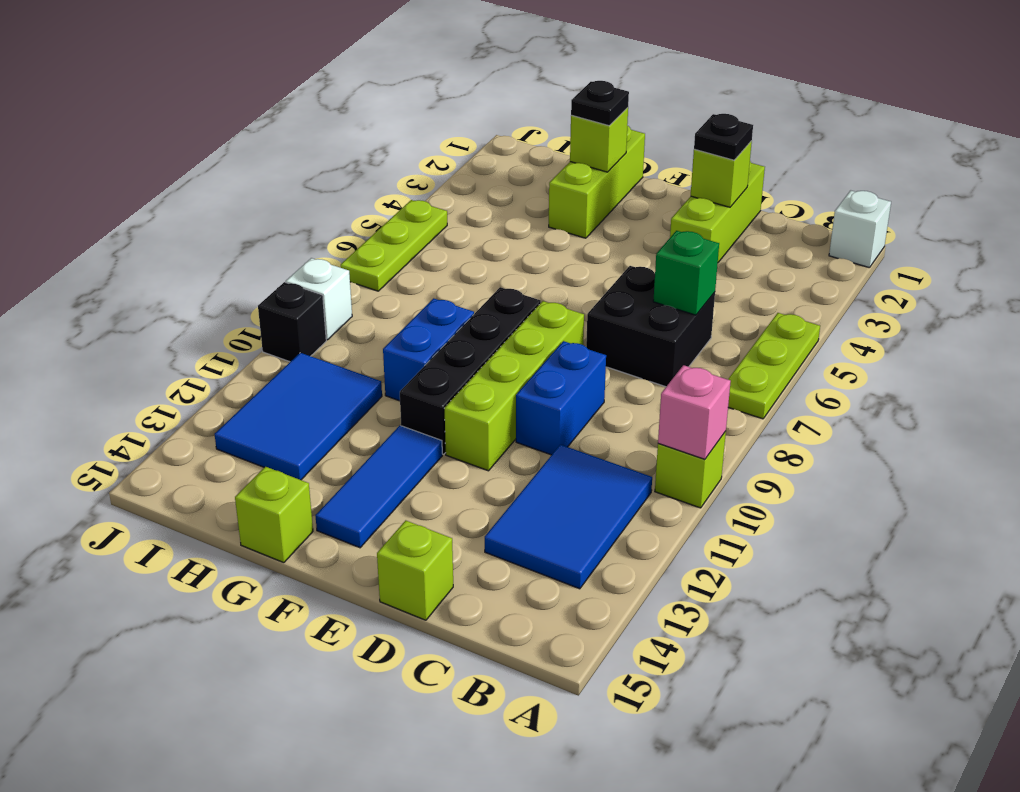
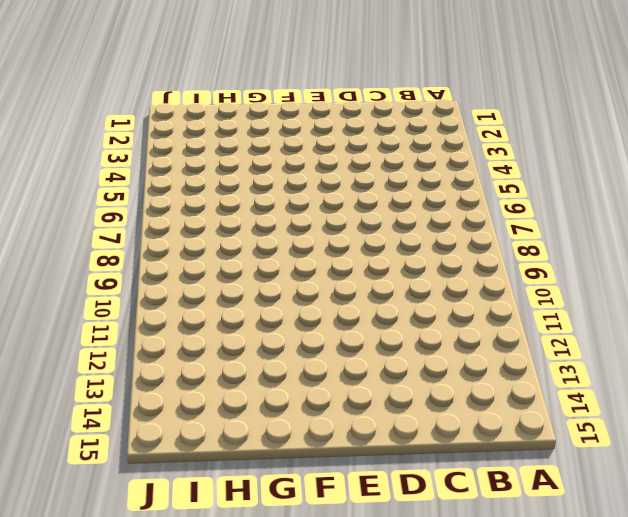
none -> white brick A1 level 1
none -> lime plate A5:A7 level 1
none -> lime brick A10 level 1

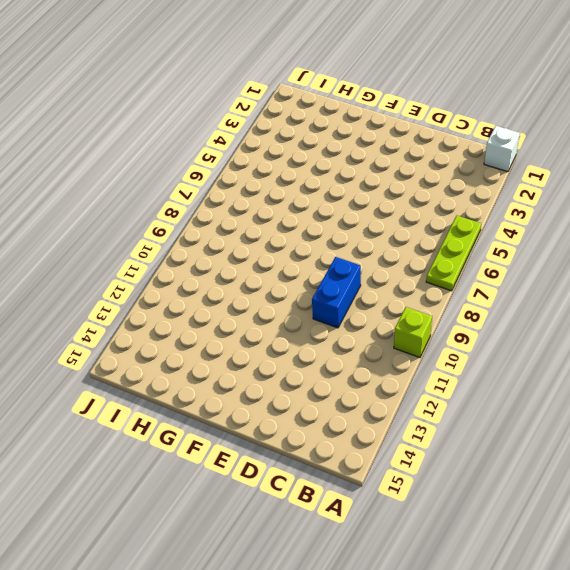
none -> blue tile B11:C13 level 1
none -> black brick C6:D7 level 1
none -> lime brick D1:D3 level 1

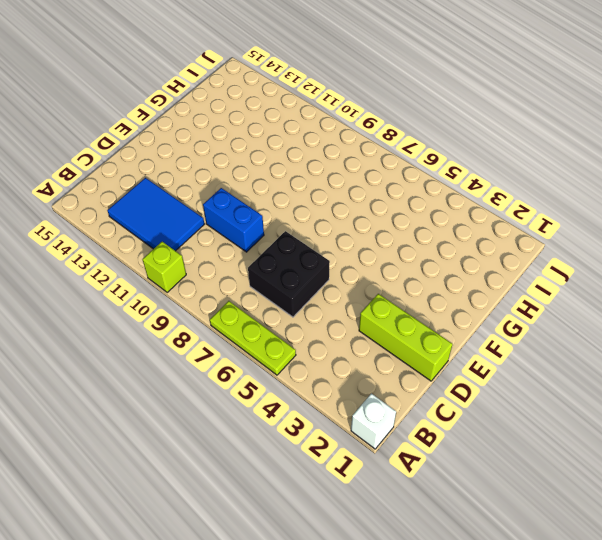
none -> lime brick D15 level 1
none -> lime brick E8:E11 level 1
none -> black brick F8:F11 level 1

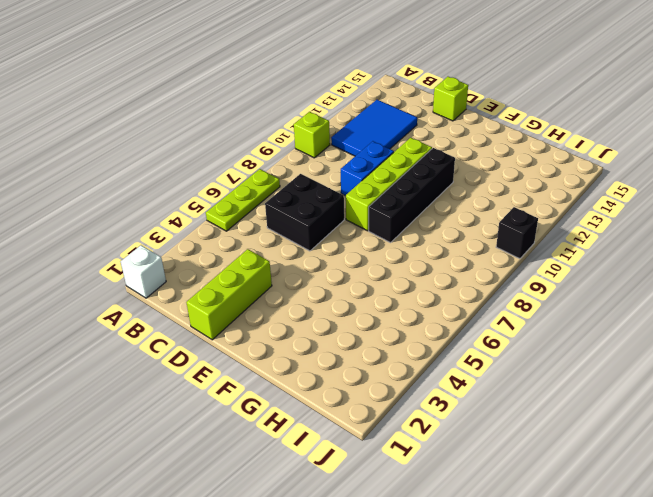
none -> blue tile F12:F14 level 1
none -> lime brick G1:G3 level 1
none -> blue brick G9:G10 level 1

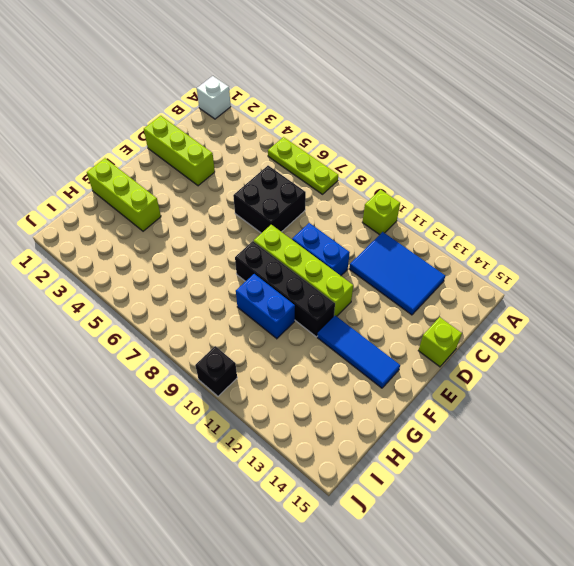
none -> lime brick G15 level 1
none -> blue tile H11:I13 level 1
none -> lime plate J5:J7 level 1

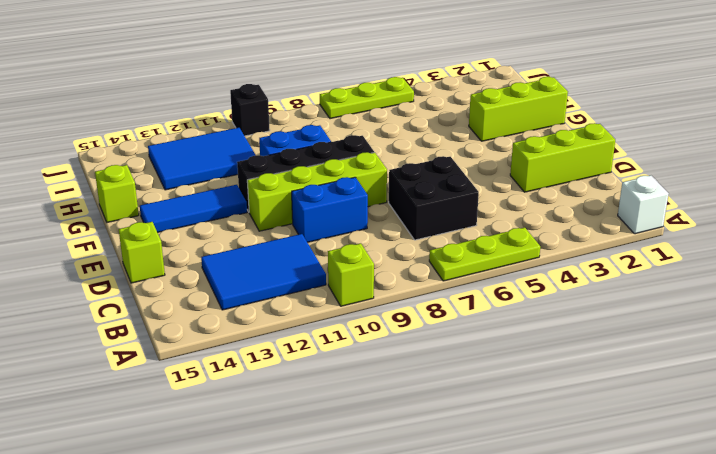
none -> white brick J9 level 1
none -> pink brick A10 level 2
none -> green brick C6 level 2

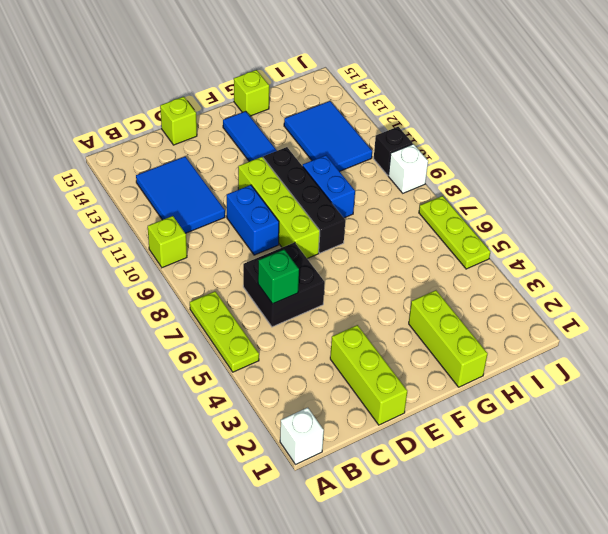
none -> pink brick A10 level 2
none -> lime brick D2 level 2
none -> lime brick G2 level 2

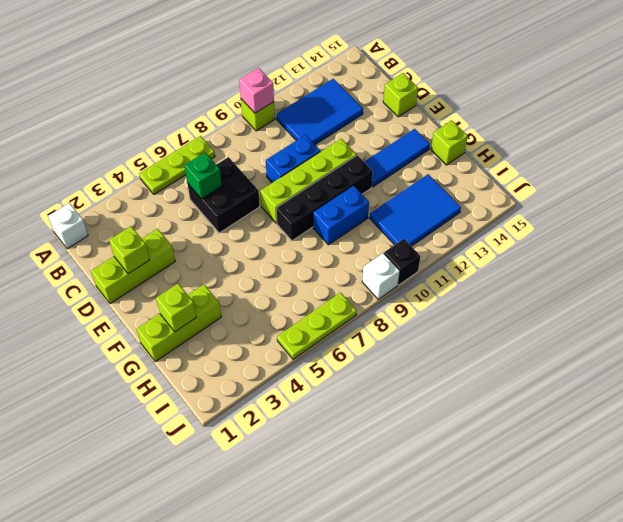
none -> black plate D2 level 3
none -> black plate G2 level 3

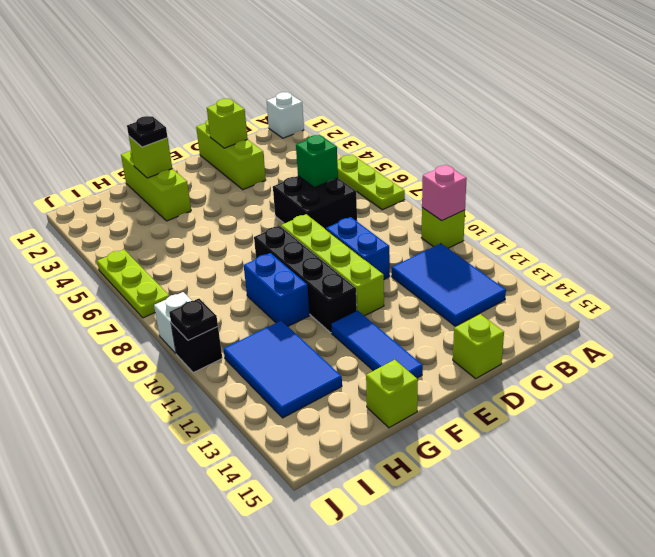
black plate J10 level 2 -> black plate D2 level 3

